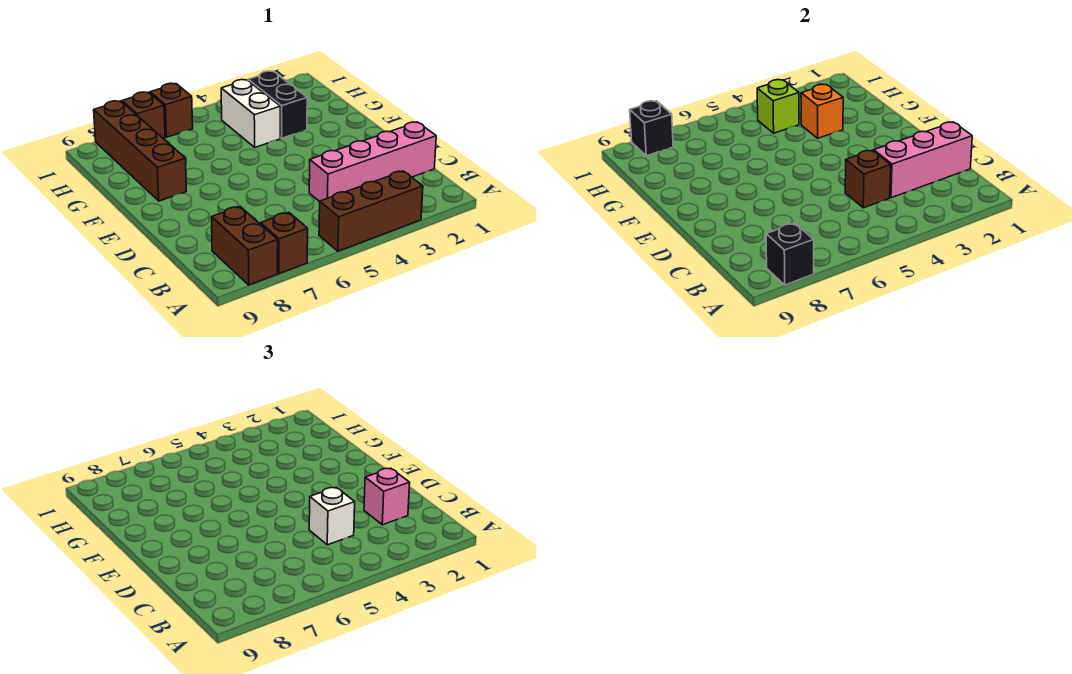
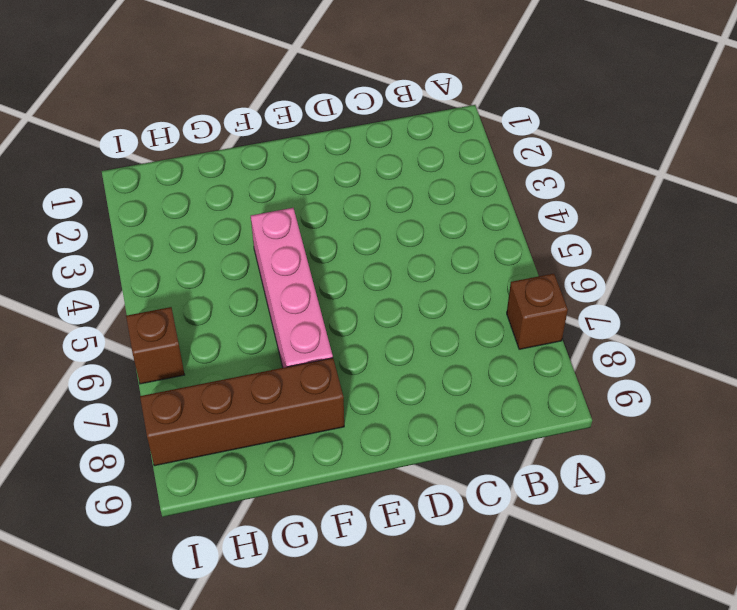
pink brick F4:F7 level 1 -> pink brick C1:C4 level 1
none -> brown brick A3:A5 level 1
none -> brown brick A8:B8 level 1
none -> black brick G3:H3 level 1

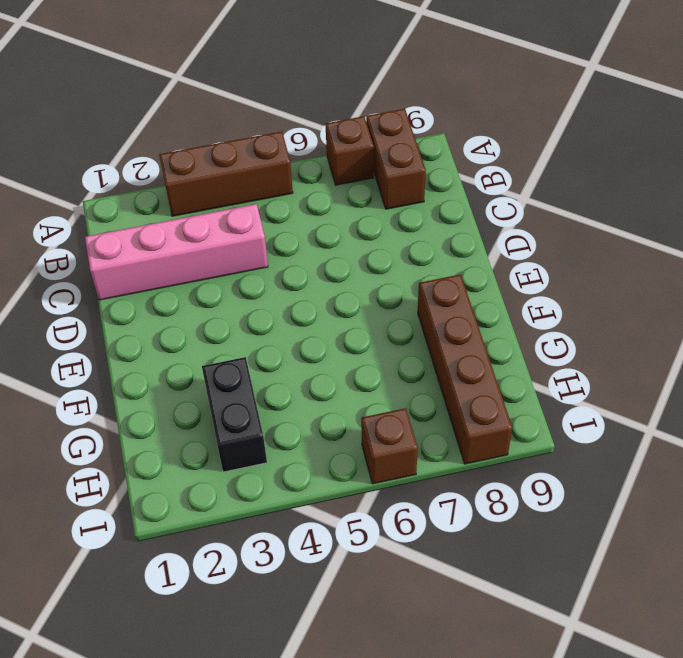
none -> white brick G4:H4 level 1
none -> brown brick I7 level 1
none -> black brick A8 level 2

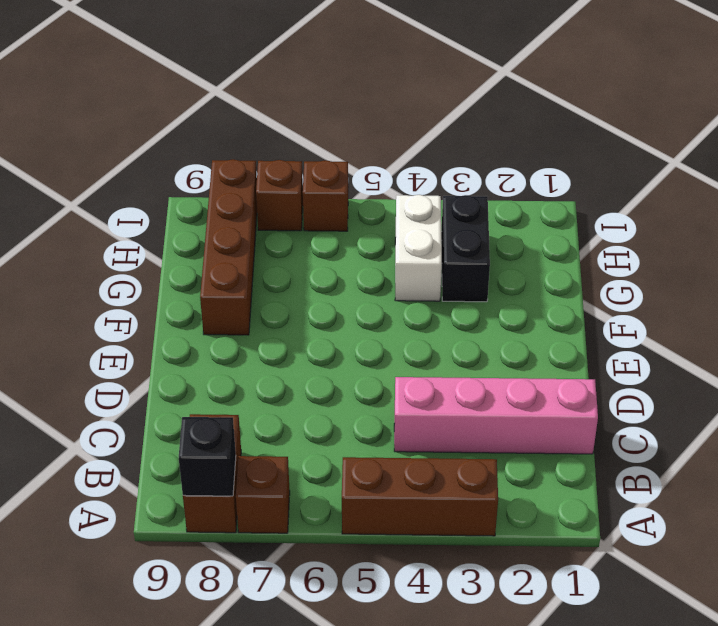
none -> pink brick C1:C3 level 2
none -> brown brick C4 level 2
none -> orange brick G3 level 2

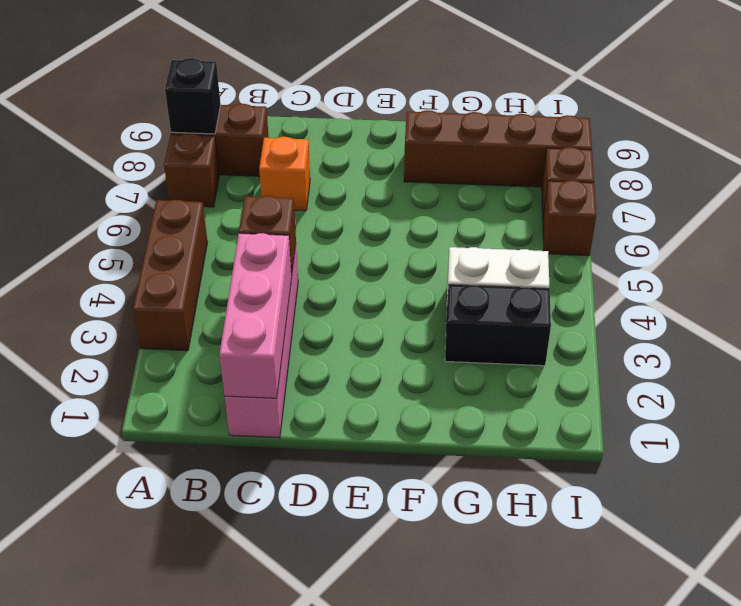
orange brick C7 level 1 -> orange brick G3 level 2
none -> lime brick H4 level 2
none -> black brick I8 level 2
none -> pink brick C2 level 3

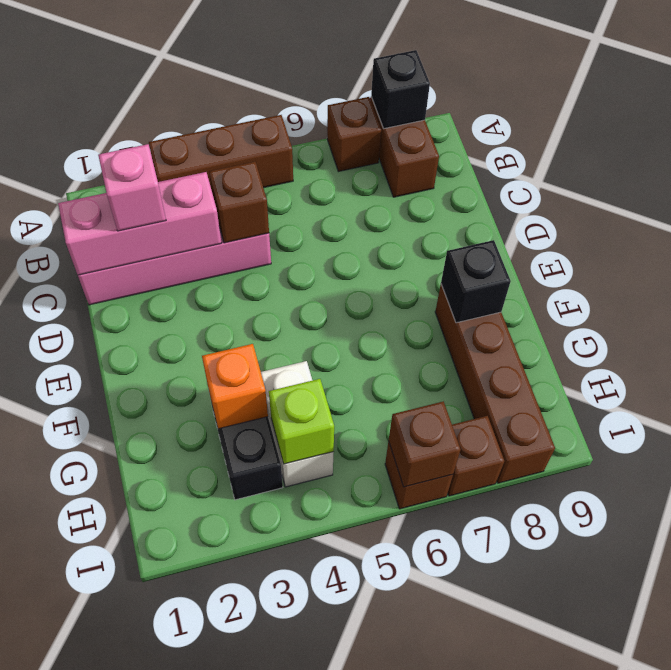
black brick F8 level 2 -> black brick I8 level 2
brown brick I6 level 2 -> none
none -> white brick C4 level 3

